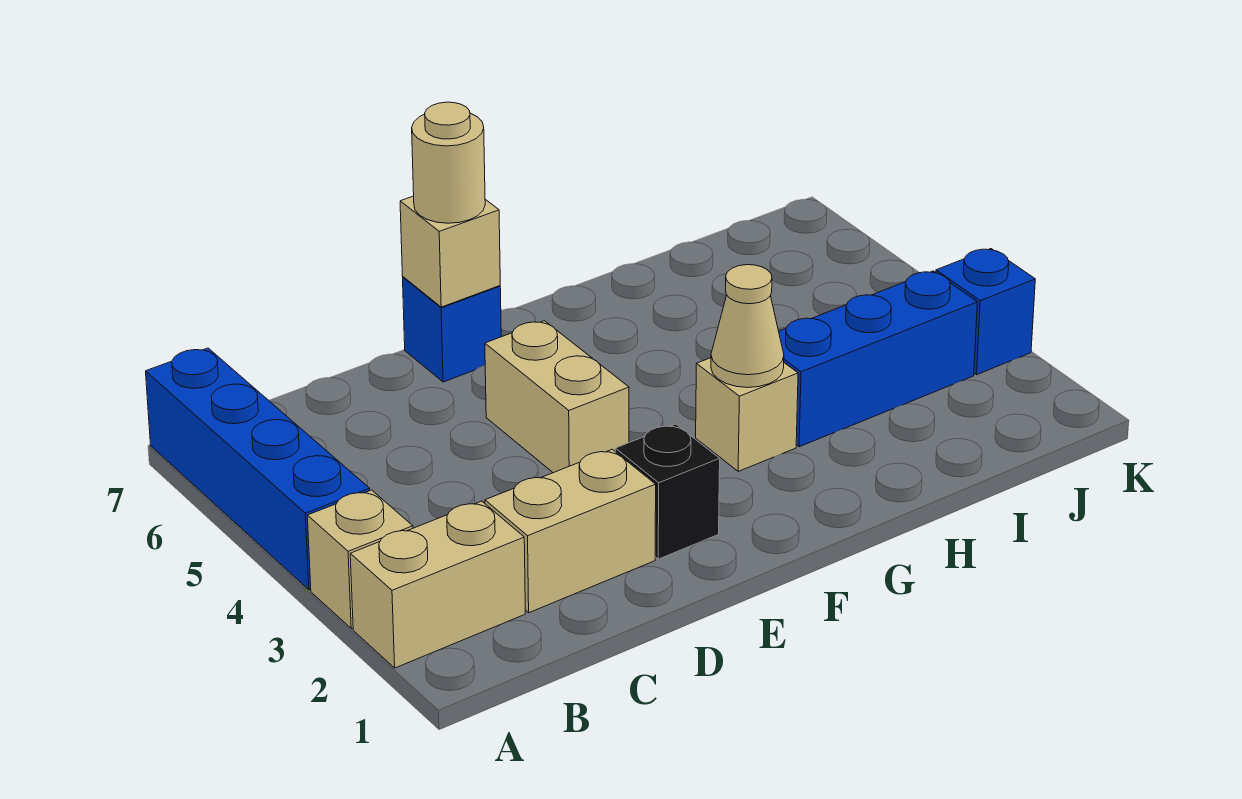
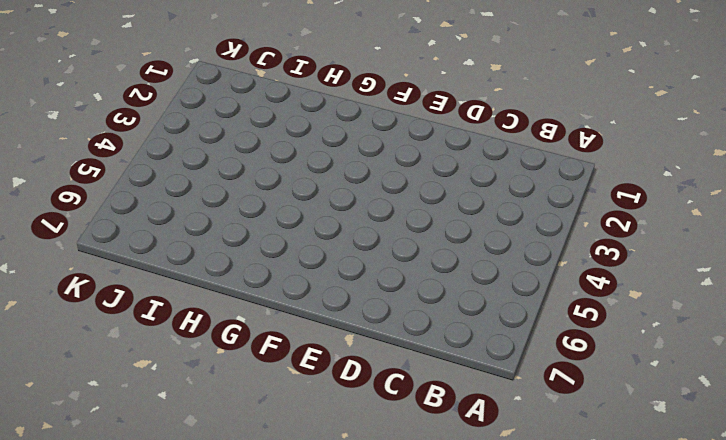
none -> tan brick A2:B2 level 1
none -> tan brick A3 level 1
none -> blue brick A4:A7 level 1

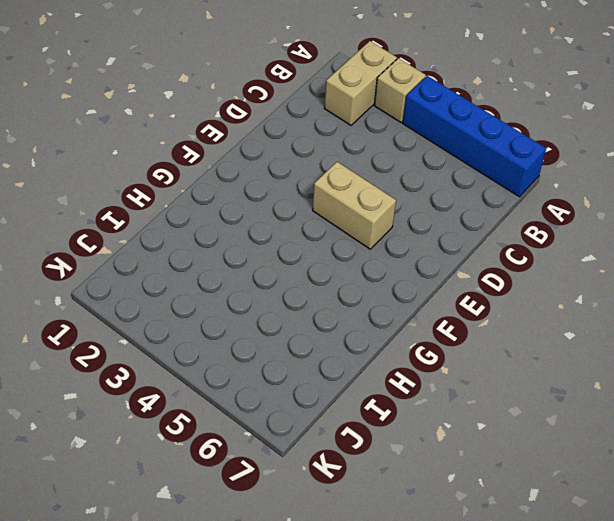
none -> tan brick C2:D2 level 1
none -> black brick E2 level 1
none -> blue brick E7 level 1

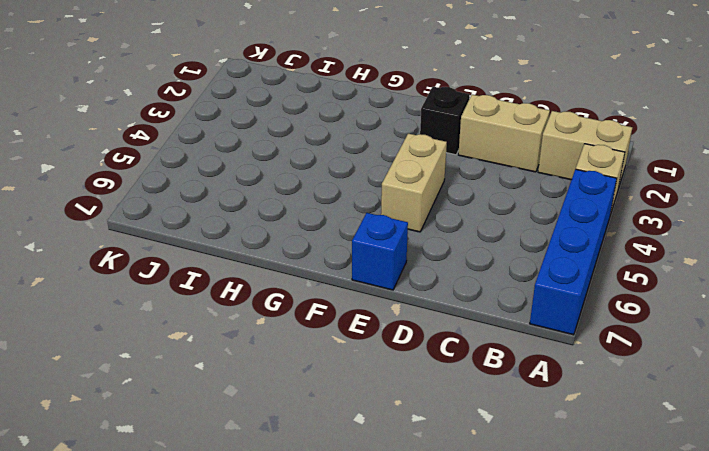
none -> tan brick G3 level 1
none -> blue brick H3:J3 level 1
none -> blue brick K3 level 1

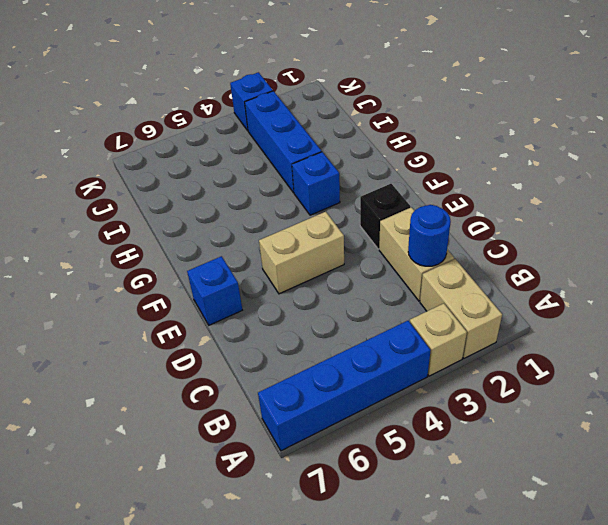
blue round brick C2 level 2 -> none
blue brick G3 level 1 -> tan brick G3 level 1
none -> tan brick E7 level 2
none -> tan cone G3 level 2
none -> tan round brick E7 level 3

